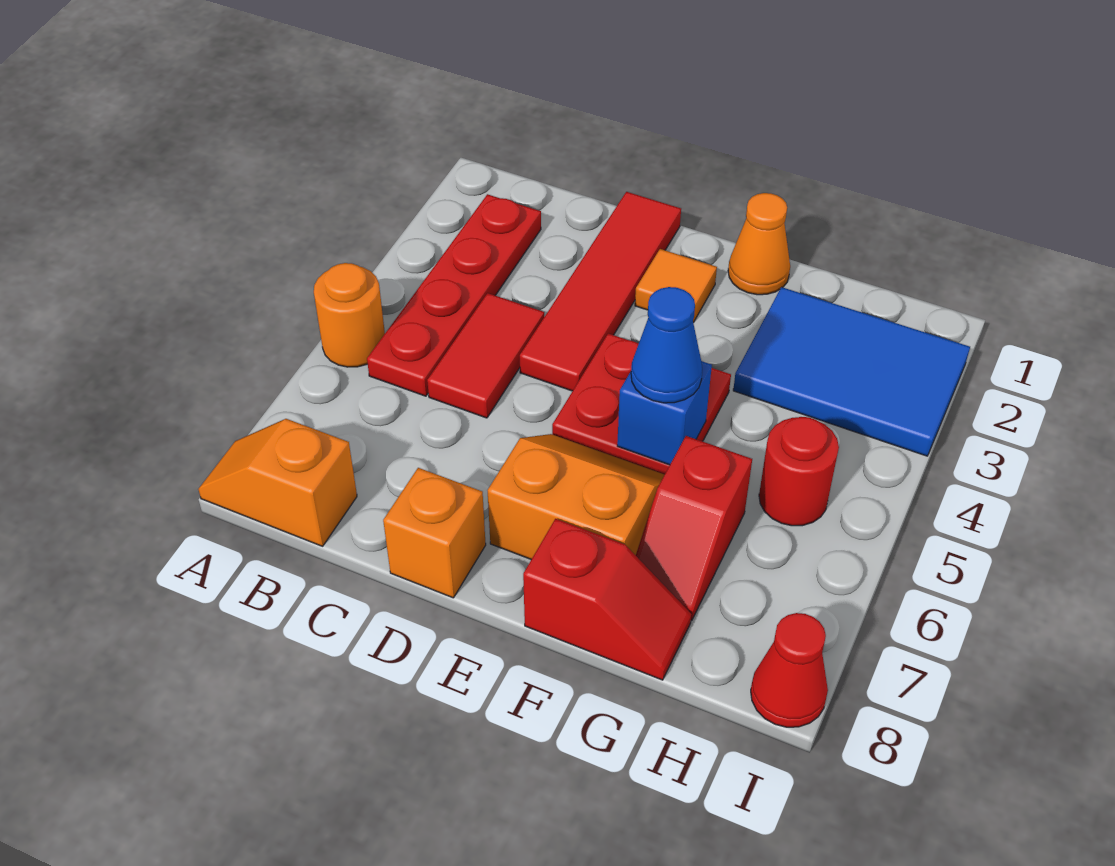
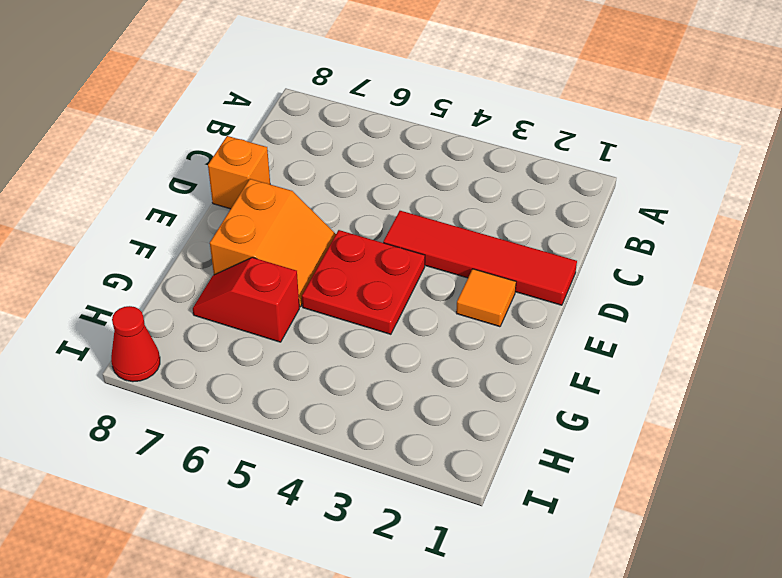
none -> orange round brick A5 level 1
none -> orange slope A8:B8 level 1 top B
none -> red plate B2:B5 level 1

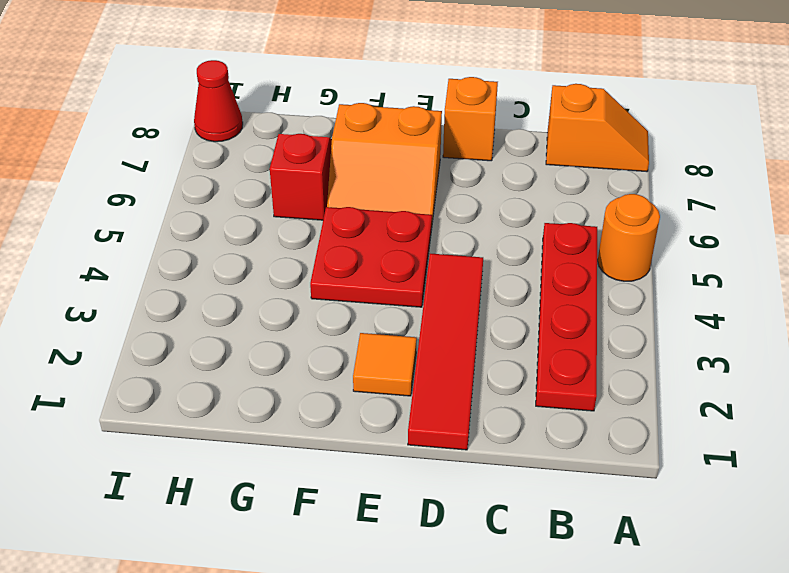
none -> red tile C4:C5 level 1
none -> orange cone F1 level 1
none -> red slope F8:G8 level 1 top F

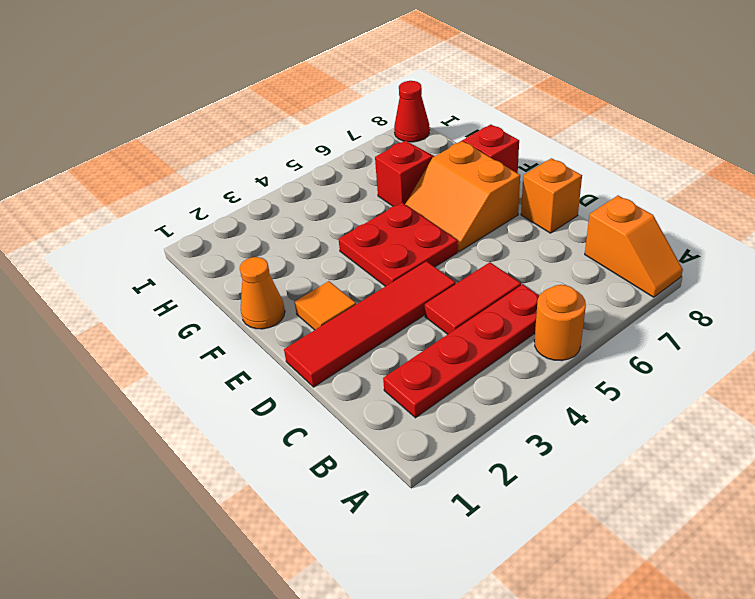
none -> blue tile G2:I3 level 1
none -> red round brick H5 level 1
none -> blue brick F5 level 2

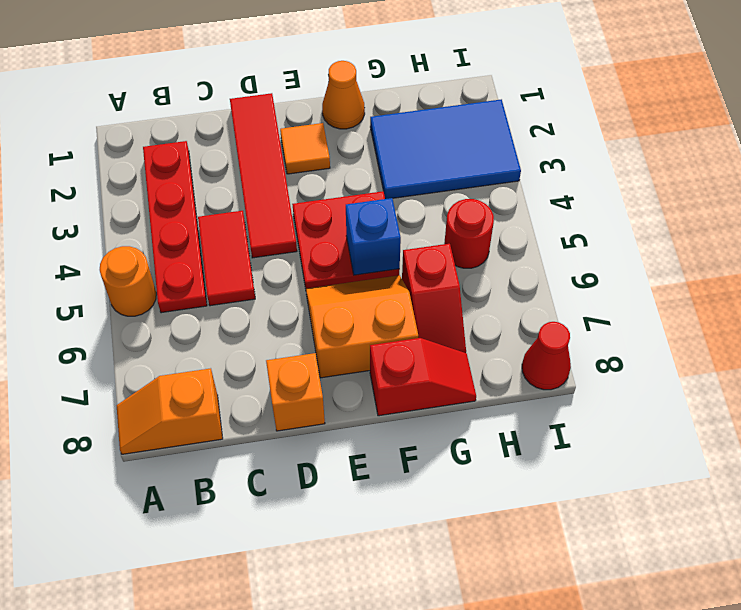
none -> blue cone F5 level 3

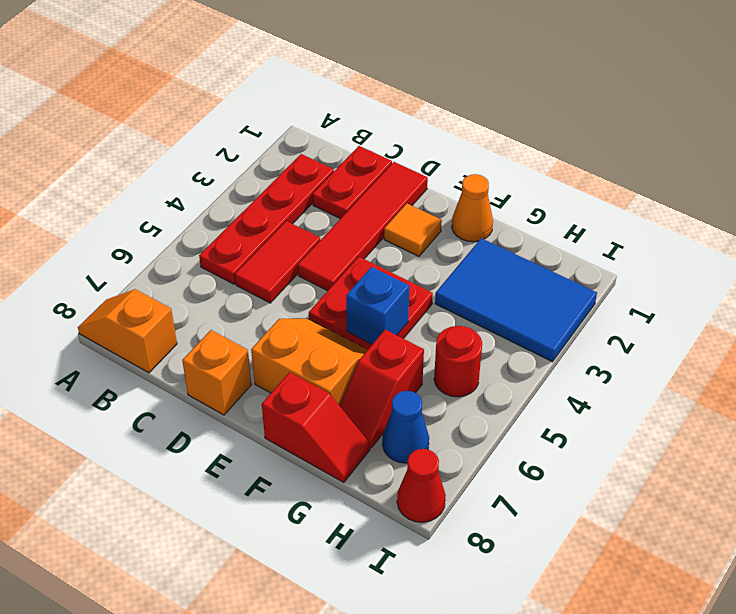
red plate C1:C2 level 1 -> none
blue cone H7 level 1 -> blue cone F5 level 3
none -> orange round brick A5 level 1

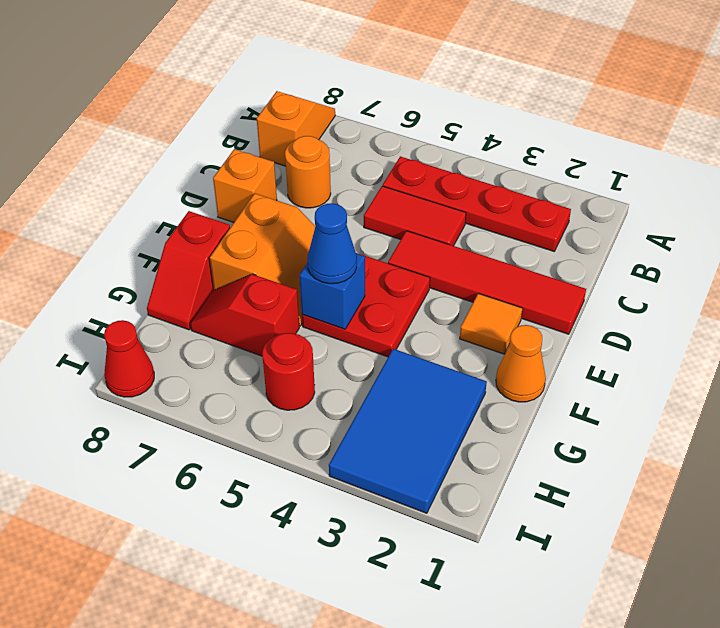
orange round brick C7 level 1 -> orange round brick A5 level 1

